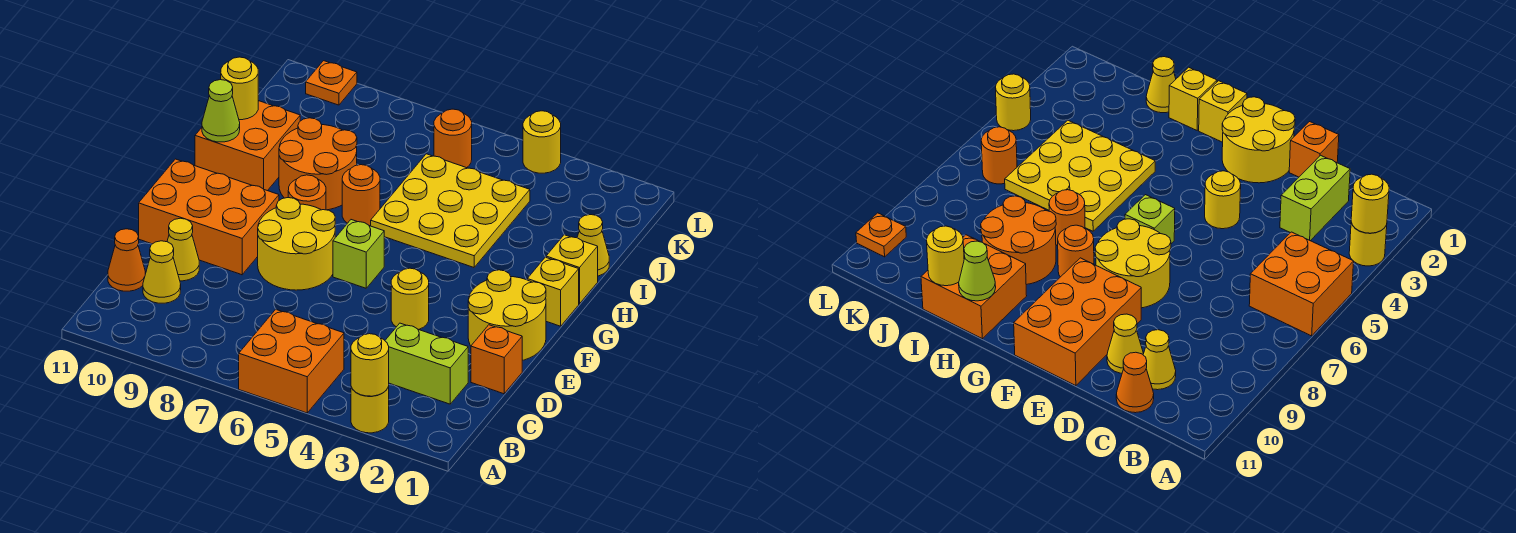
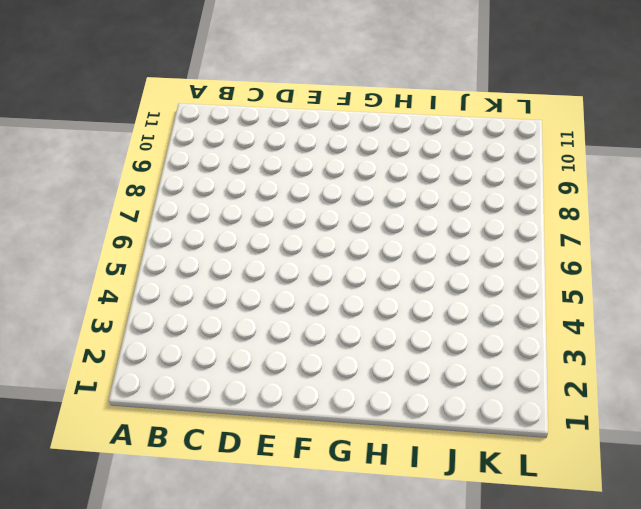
none -> yellow round brick A3 level 1
none -> orange brick A5:B6 level 1
none -> lime brick C2:C3 level 1

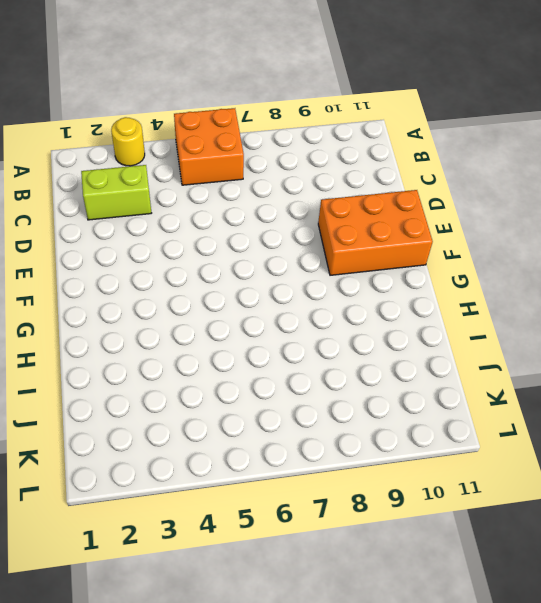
none -> yellow cone C10 level 1
none -> orange cone C11 level 1
none -> orange brick D1 level 1

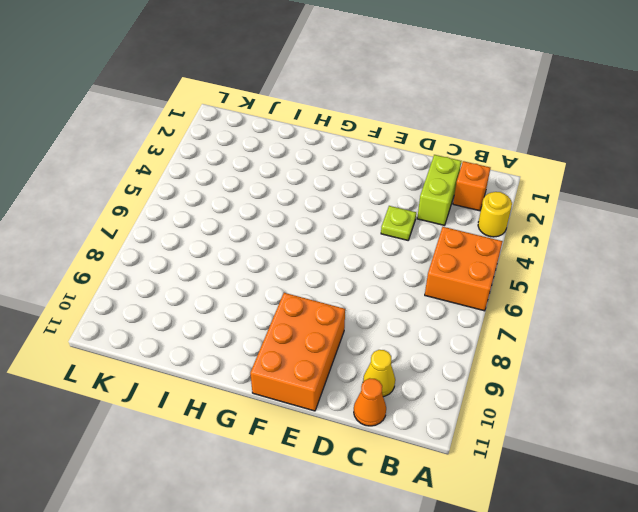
orange brick B2 level 1 -> orange brick D1 level 1
lime plate D4 level 1 -> none
none -> yellow cone D10 level 1
none -> yellow round brick E1:F2 level 1
none -> yellow round brick E4 level 1

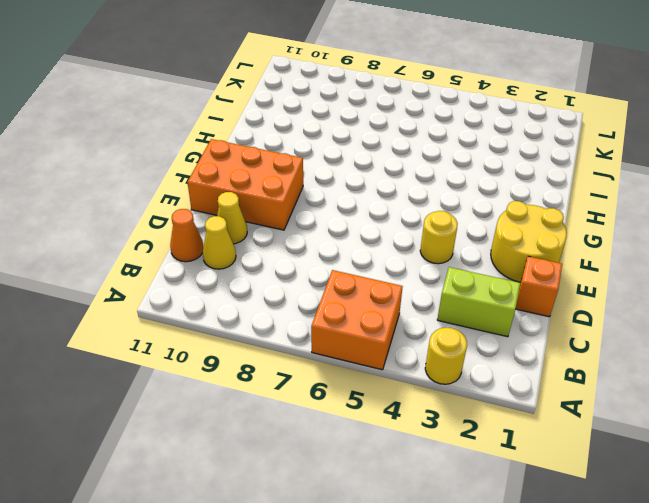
none -> yellow round brick E7:F8 level 1
none -> lime brick F6 level 1
none -> yellow brick G1 level 1

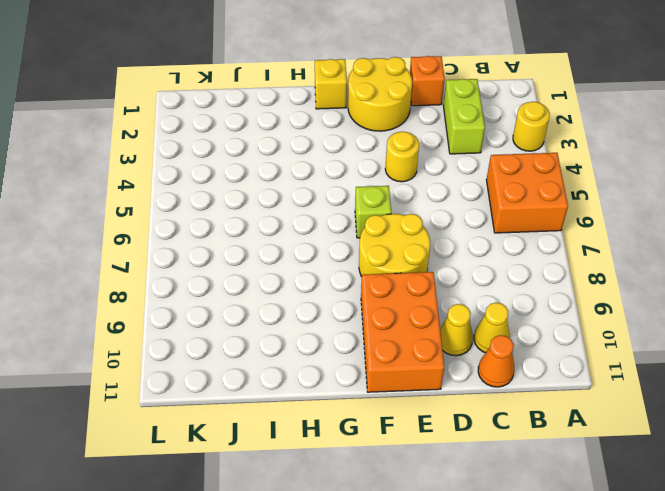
none -> orange round brick G8 level 1
none -> yellow brick H1 level 1
none -> yellow plate H4:J6 level 1

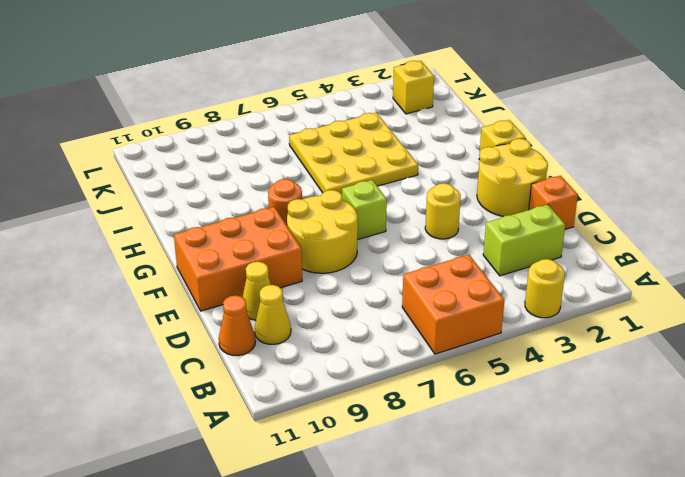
yellow brick K2 level 1 -> yellow brick H1 level 1
none -> orange round brick H7 level 1
none -> orange round brick H8:I9 level 1
none -> orange brick H10:I11 level 1

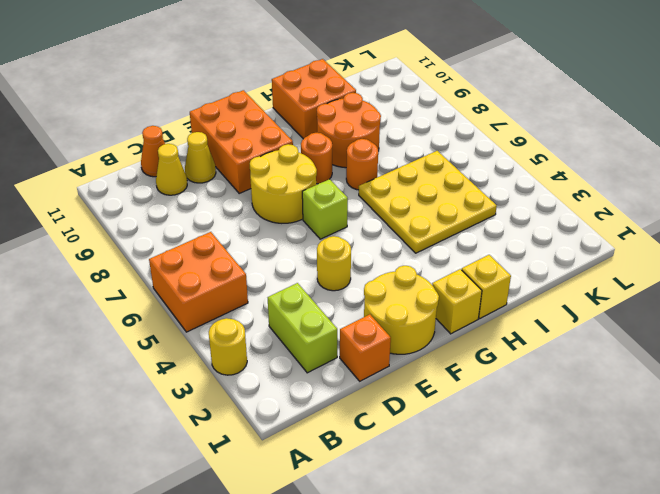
none -> yellow cone I1 level 1
none -> orange round brick K6 level 1
none -> yellow round brick L4 level 1

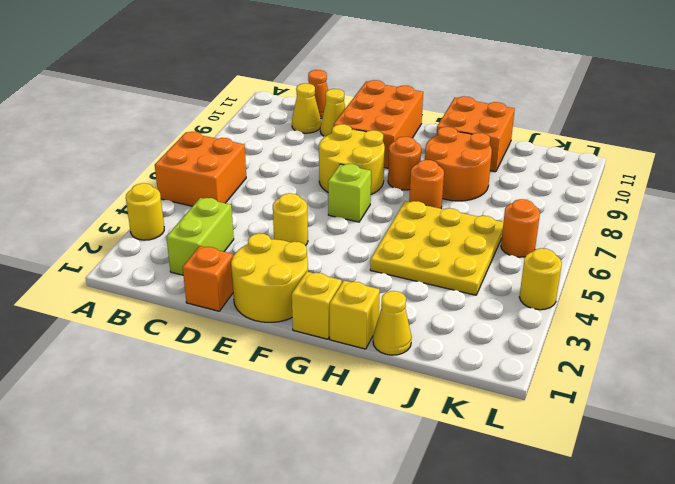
none -> orange plate L10 level 1
none -> yellow round brick A3 level 2
none -> lime cone H11 level 2

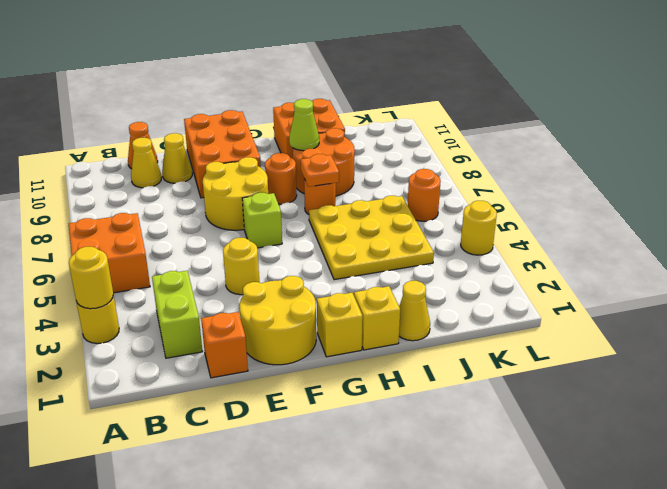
orange plate H7 level 2 -> orange plate L10 level 1
lime cone H9 level 2 -> lime cone H11 level 2
none -> yellow round brick I11 level 2

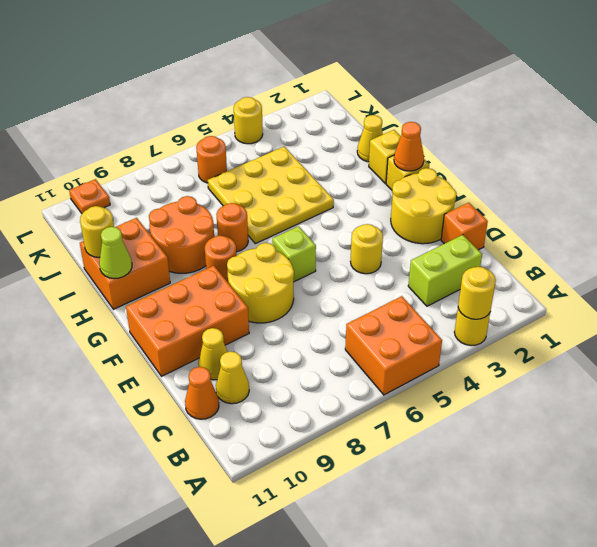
orange cone G1 level 2 -> none

